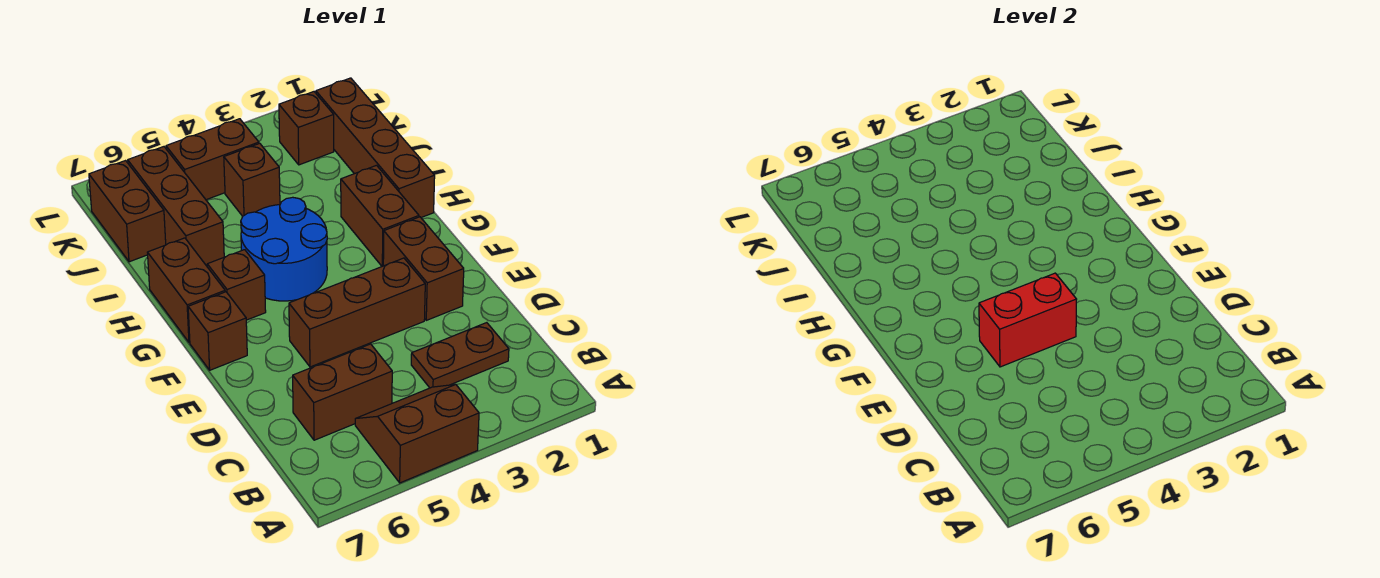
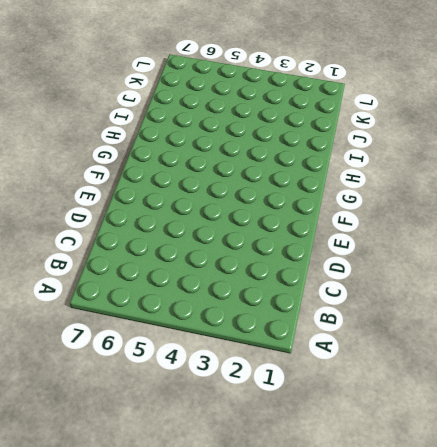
none -> brown slope A4:B5 level 1 top A
none -> brown plate C2:C3 level 1
none -> brown brick C5:C6 level 1

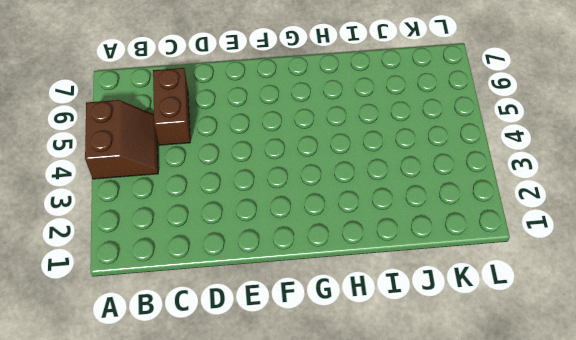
none -> brown plate C2:C3 level 1
none -> brown brick E2:F2 level 1
none -> brown brick E3:E5 level 1

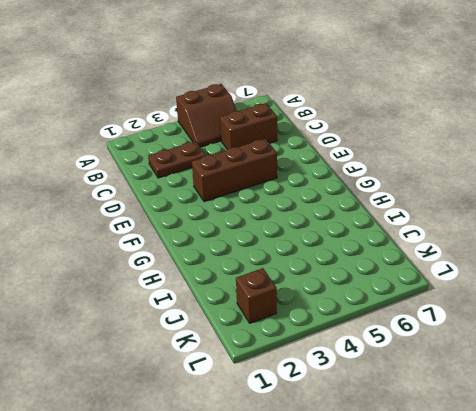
none -> brown brick E2:F2 level 1
none -> brown brick F7 level 1
none -> brown brick G2:H2 level 1

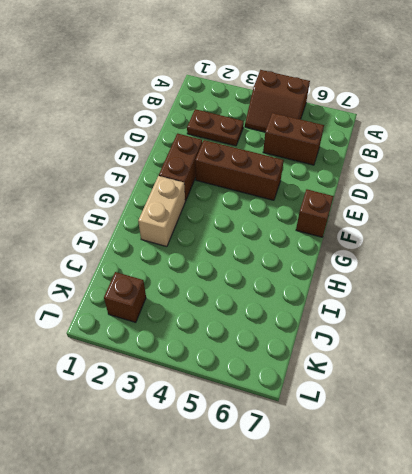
tan brick G2:H2 level 1 -> brown brick G2:H2 level 1
none -> blue round brick G4:H5 level 1
none -> brown brick G6 level 1
none -> brown brick G7:H7 level 1

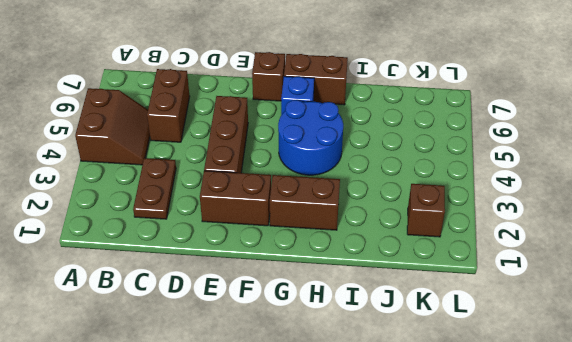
blue brick G6 level 1 -> brown brick G6 level 1
none -> brown brick H1:K1 level 1
none -> brown brick I6:K6 level 1
none -> brown brick J4 level 1

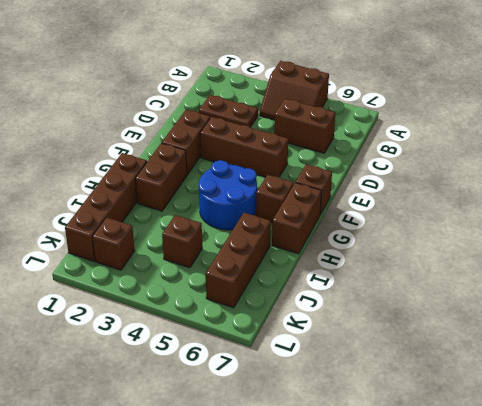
none -> brown brick J7:K7 level 1
none -> brown brick K4:K5 level 1
none -> red brick E4:E5 level 2

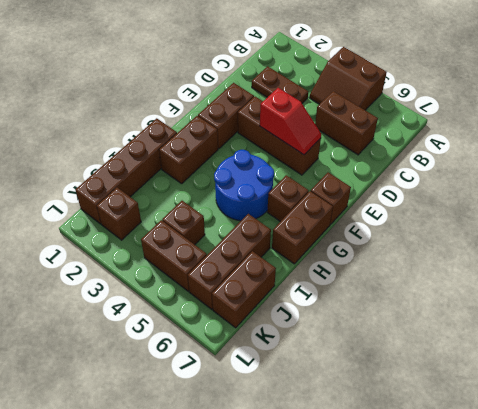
red slope E4:E5 level 2 top 4 -> red brick E4:E5 level 2

